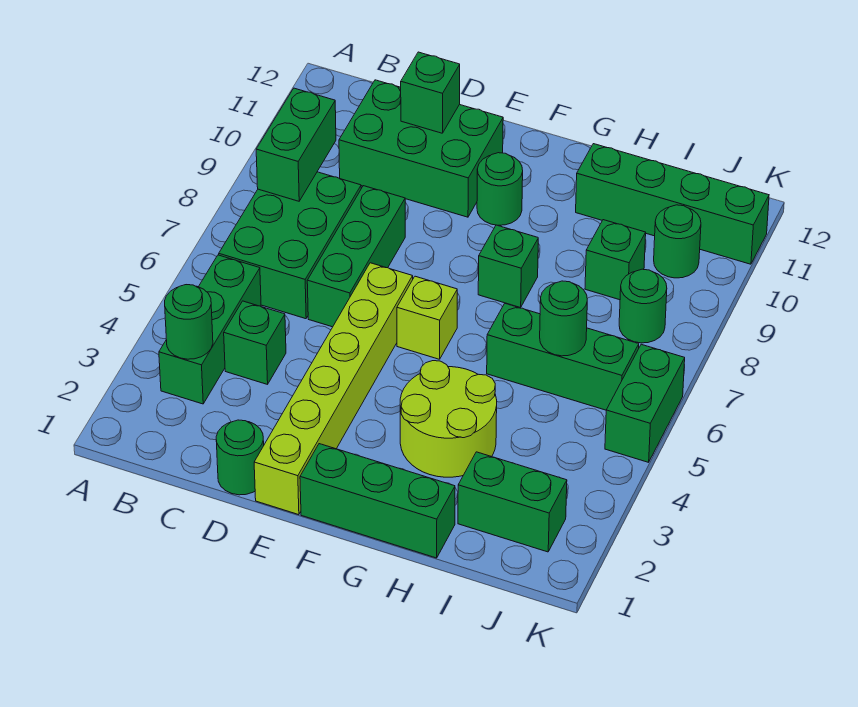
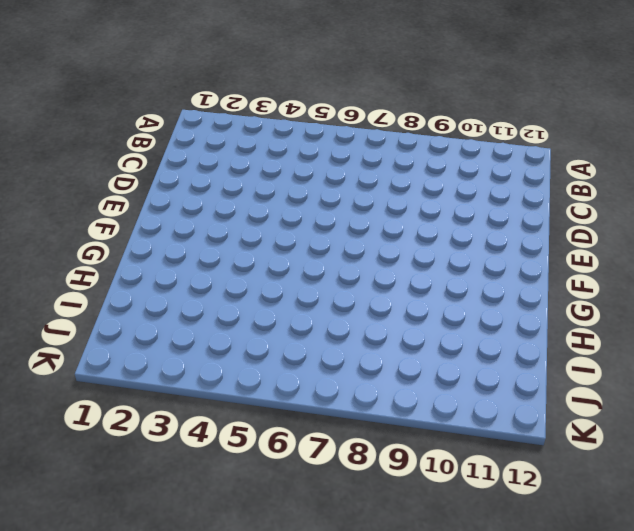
none -> green brick B3:B5 level 1
none -> green brick B6:C8 level 1
none -> green brick C4 level 1

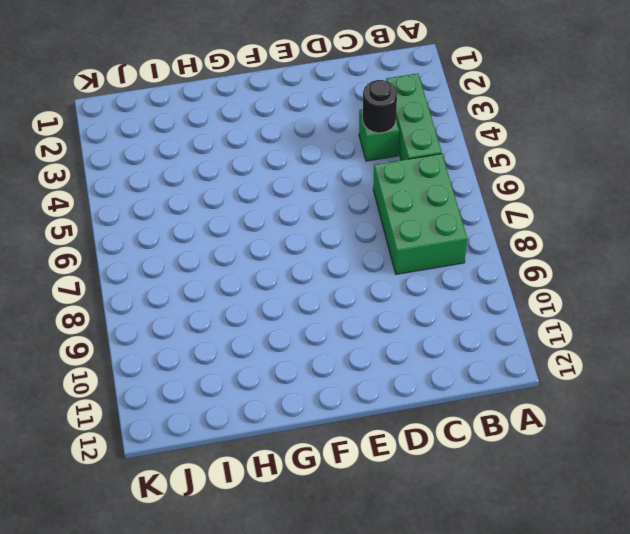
black round brick C4 level 2 -> none
none -> green brick C10:E11 level 1
none -> green round brick D1 level 1
none -> green brick D6:D8 level 1

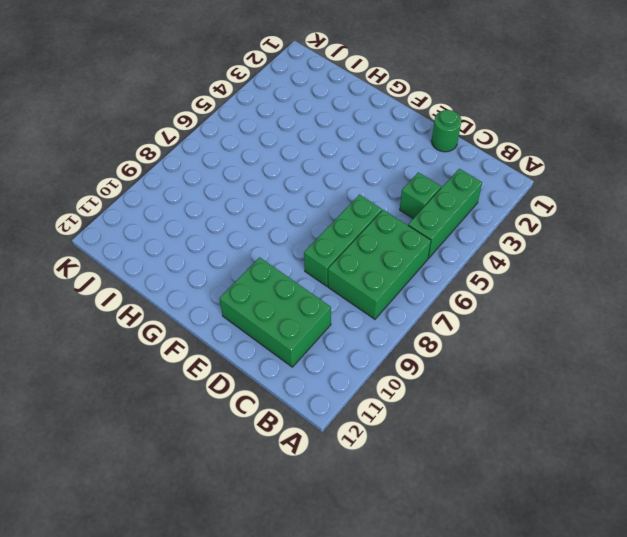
none -> lime brick E1:E6 level 1
none -> green brick F1:H1 level 1
none -> lime brick F6 level 1

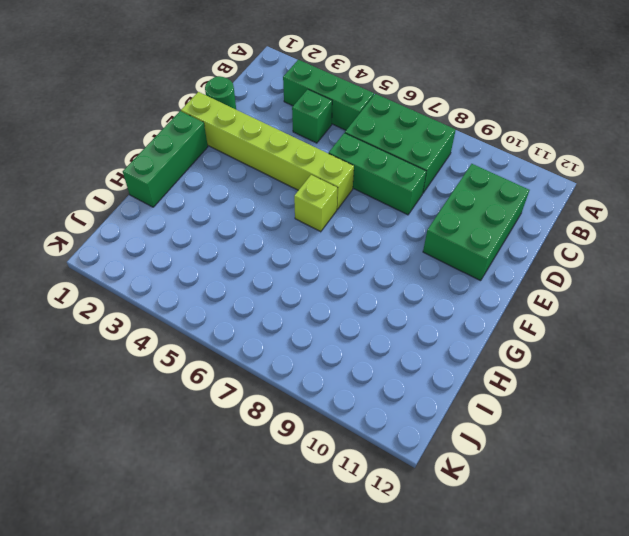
none -> green round brick F10 level 1
none -> lime round brick G3:H4 level 1
none -> green brick G8 level 1

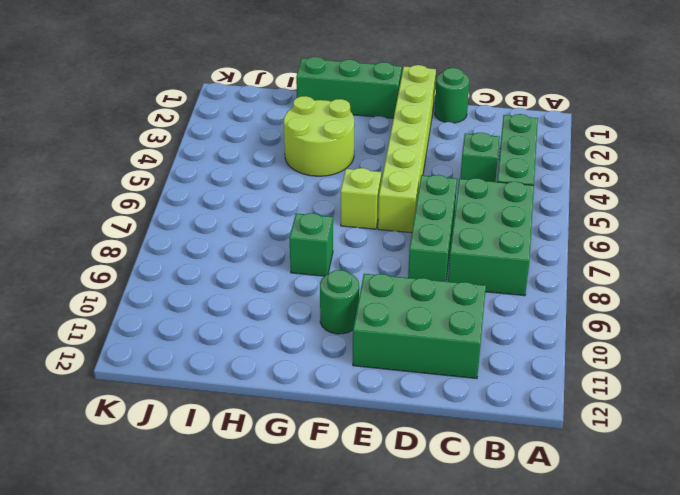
none -> green brick H6:J6 level 1
none -> green brick H11:K11 level 1
none -> green brick I2:J2 level 1

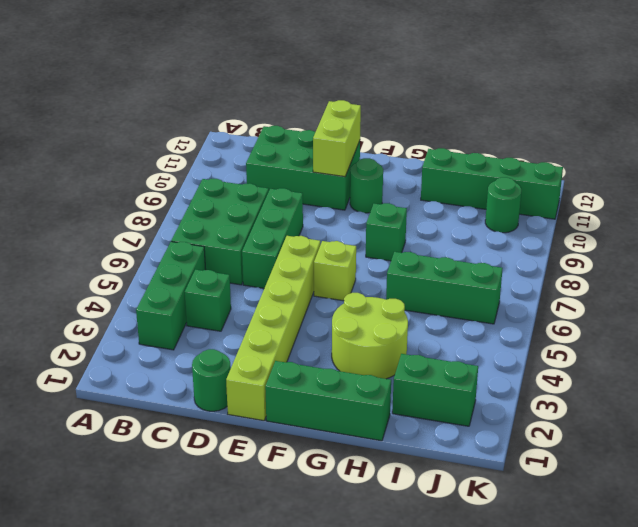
lime brick E10:E11 level 2 -> none
none -> green brick I9 level 1
none -> green round brick J8 level 1
none -> green brick K5:K6 level 1

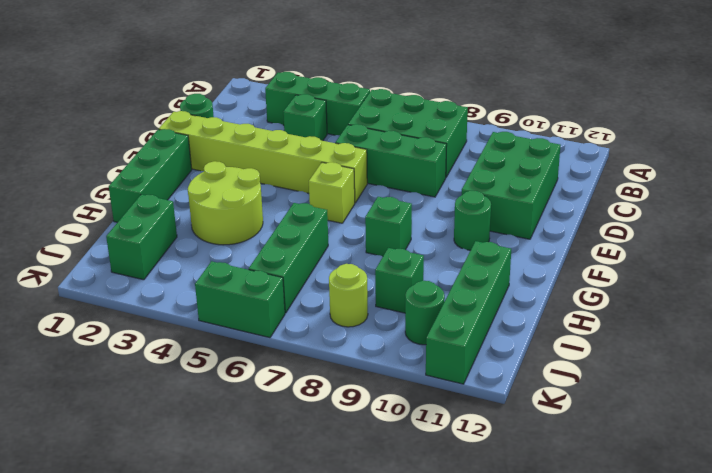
lime round brick J8 level 1 -> green round brick J8 level 1
none -> green round brick B3 level 2
none -> green brick B8:B9 level 2
none -> green brick D11 level 2

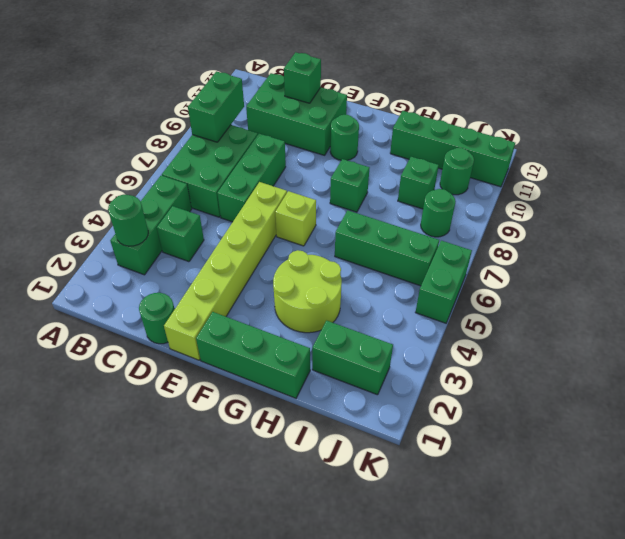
none -> green round brick I6 level 2

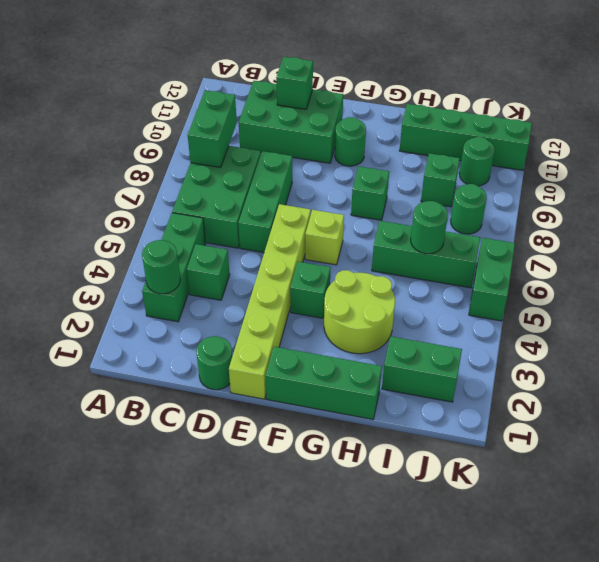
green brick F4 level 1 -> none

